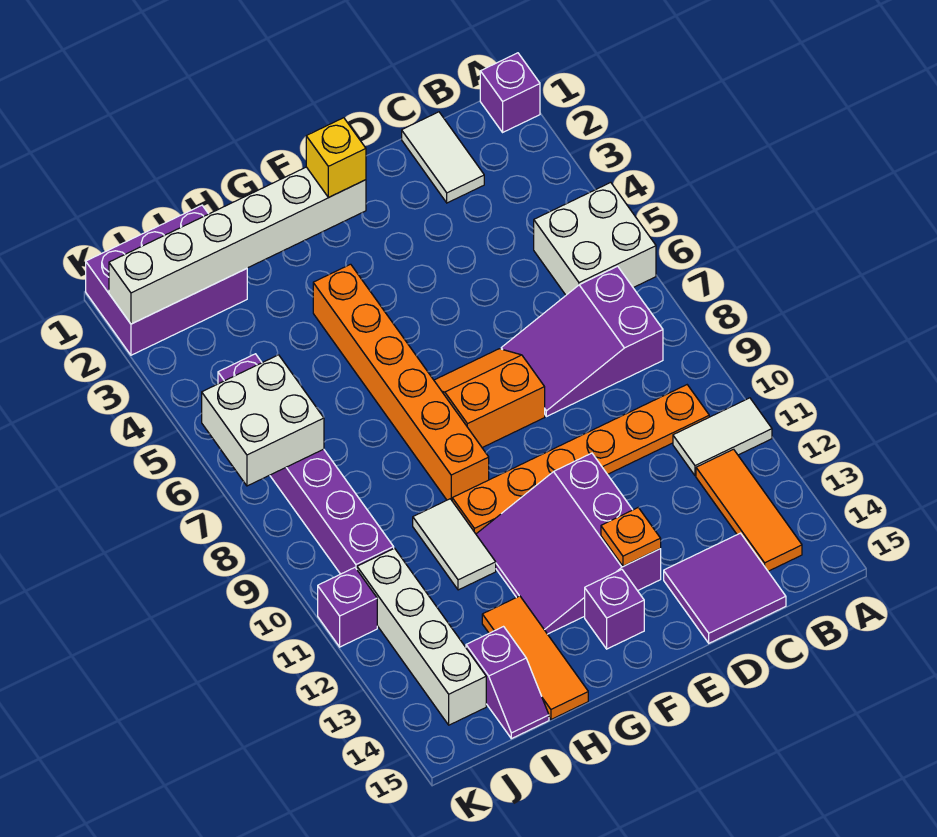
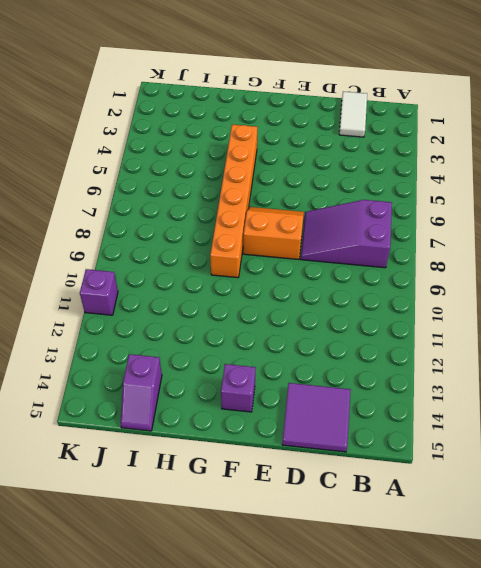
none -> purple brick A1 level 1
none -> white brick A5:B6 level 1
none -> white tile A11:B11 level 1

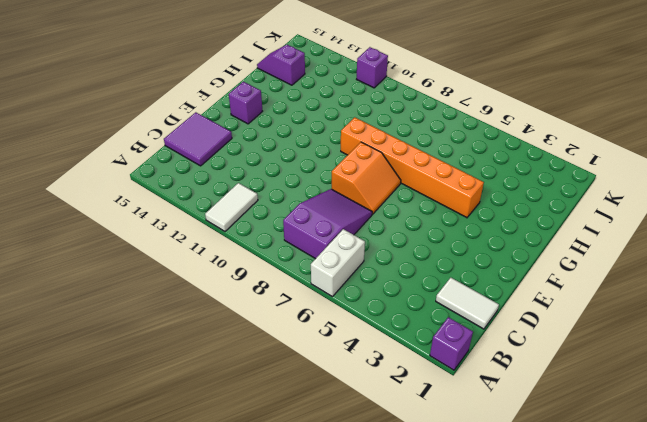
white brick A6:B6 level 1 -> white brick A5:B6 level 1
none -> orange plate B10:G10 level 1
none -> orange tile B12:B14 level 1
none -> purple slope E11:G13 level 1 top E

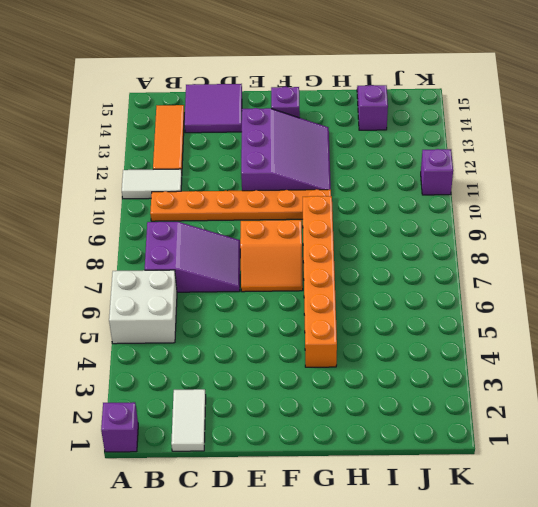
none -> white tile H10:H11 level 1
none -> orange tile H13:H15 level 1
none -> purple brick I1:K2 level 1

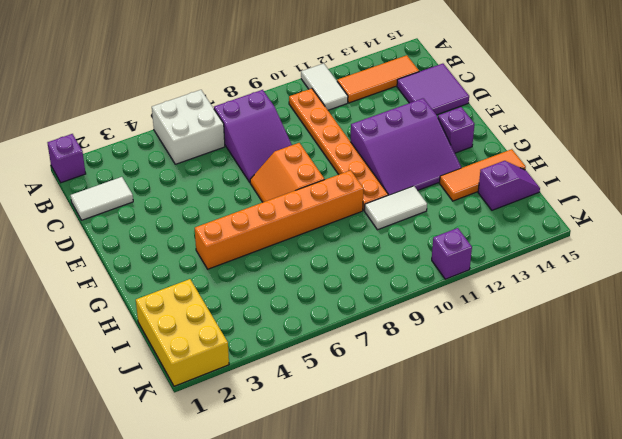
yellow brick I1:K2 level 1 -> purple brick I1:K2 level 1
none -> purple brick J5:J10 level 1
none -> white brick J11:J14 level 1
none -> orange plate E13 level 2

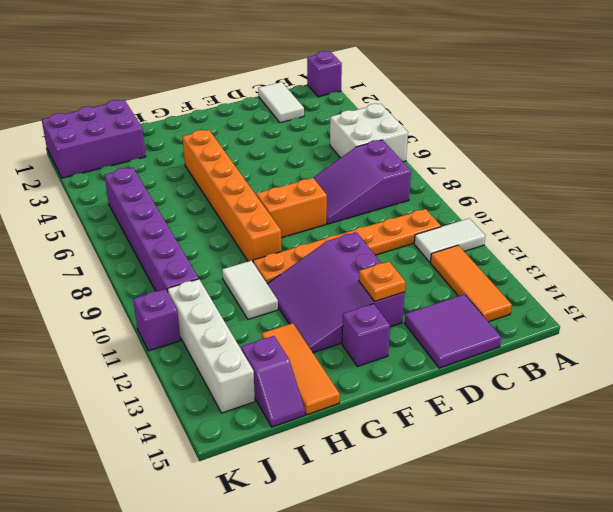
none -> white brick F2:K2 level 2
none -> white brick J6:K7 level 2
none -> yellow brick F2 level 3

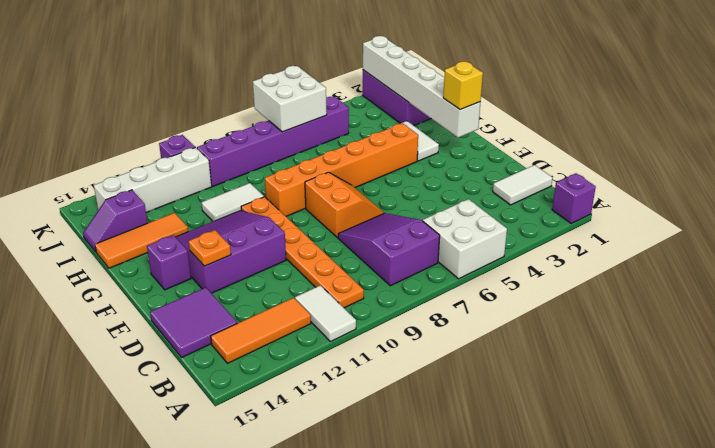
white tile G3:H3 level 1 -> none

